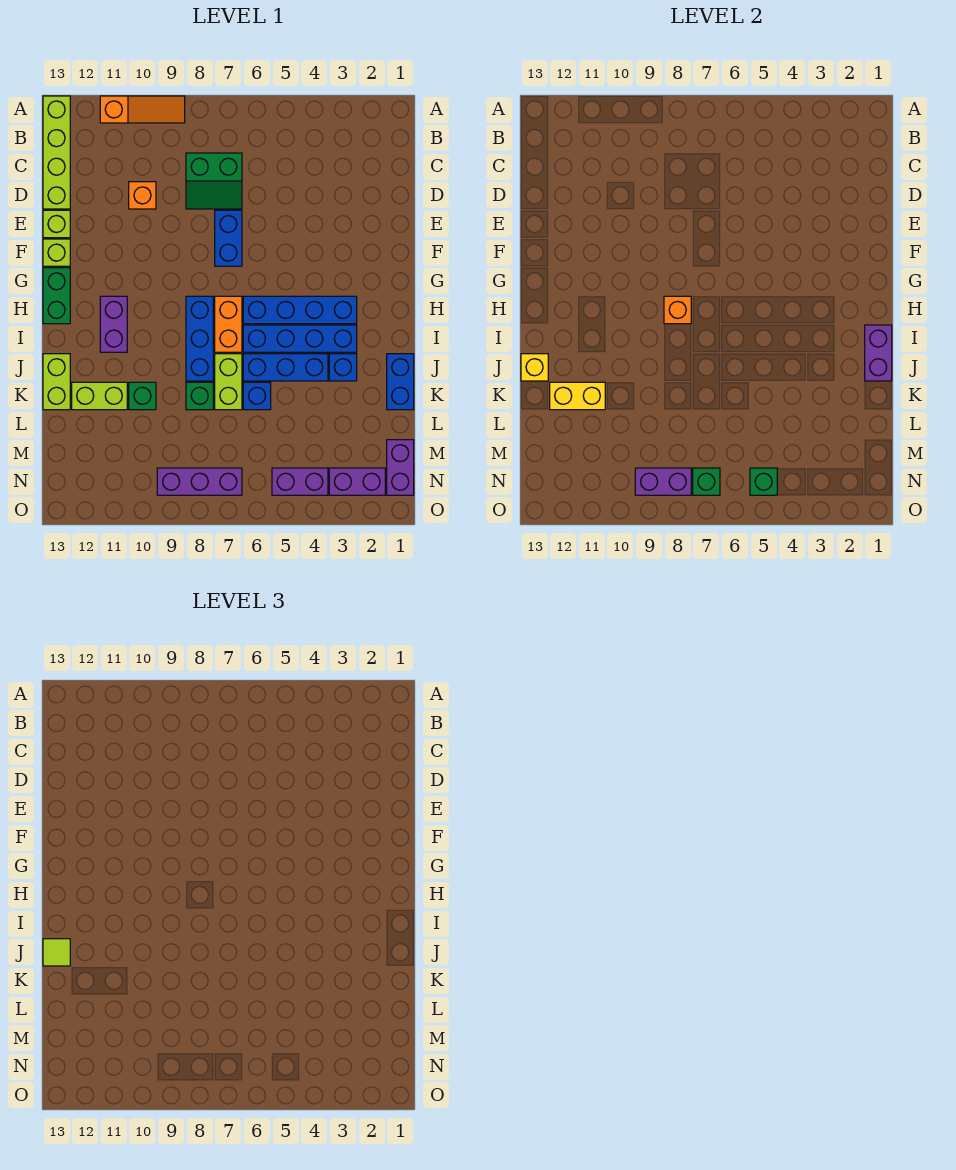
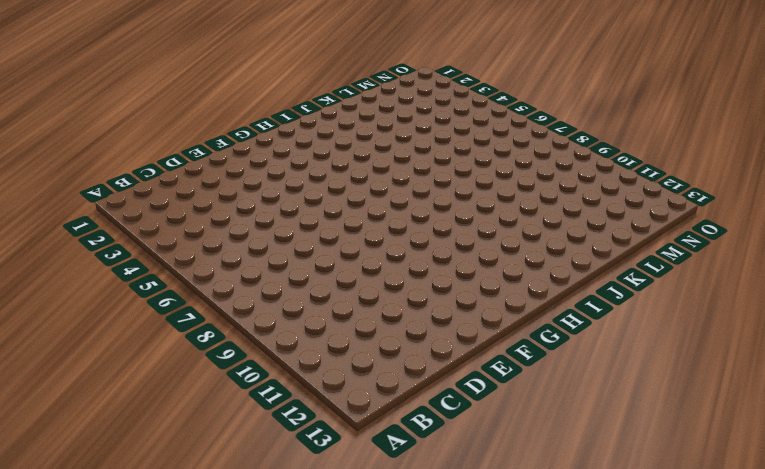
none -> orange slope A9:A11 level 1 top 11
none -> lime brick A13:D13 level 1
none -> green slope C7:D8 level 1 top C
none -> orange brick D10 level 1

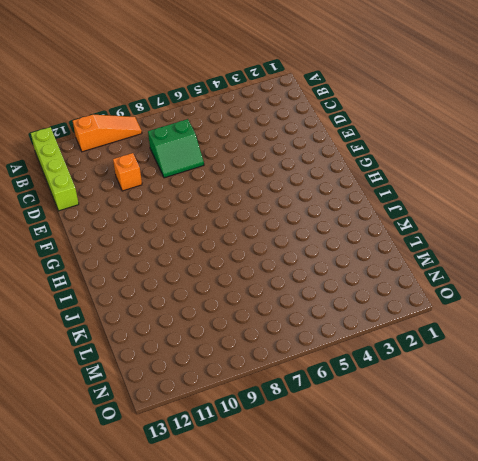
none -> blue brick E7:F7 level 1
none -> lime brick E13 level 1
none -> lime brick F13 level 1
none -> green brick G13:H13 level 1

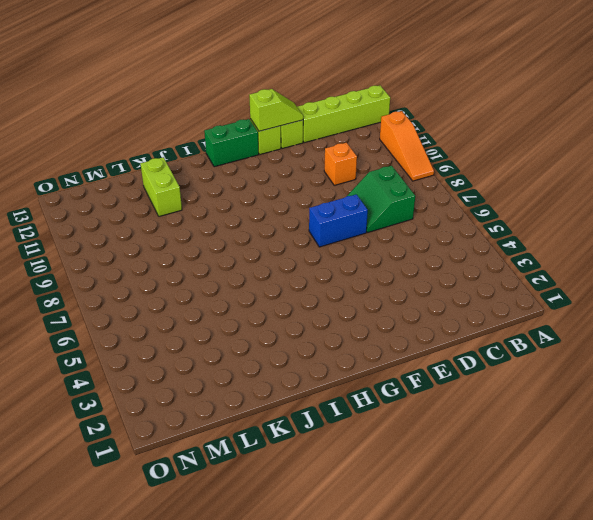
lime slope E13:F13 level 2 top F -> none
none -> blue brick H3:H6 level 1
none -> orange brick H7:I7 level 1
none -> blue brick H8:J8 level 1
none -> purple brick H11:I11 level 1

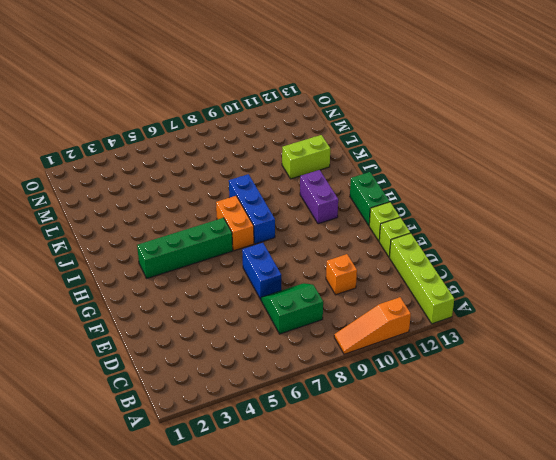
green brick H3:H6 level 1 -> blue brick H3:H6 level 1
none -> blue brick I3:I6 level 1
none -> blue brick J1:K1 level 1
none -> blue brick J3 level 1
none -> blue brick J4:J6 level 1

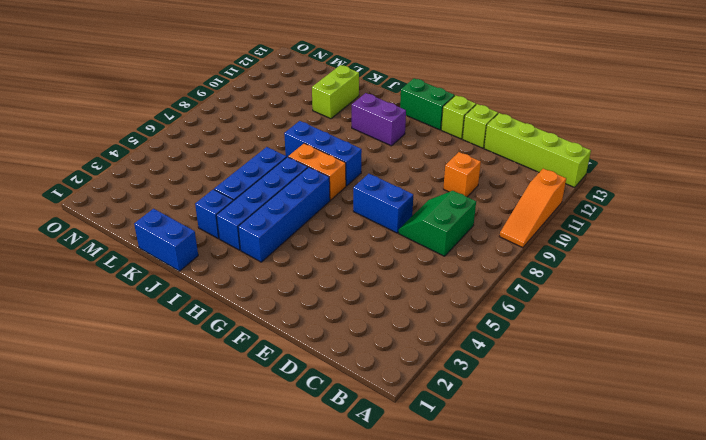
none -> lime brick J7:K7 level 1
none -> lime brick J13:K13 level 1
none -> blue brick K6 level 1
none -> green brick K8 level 1

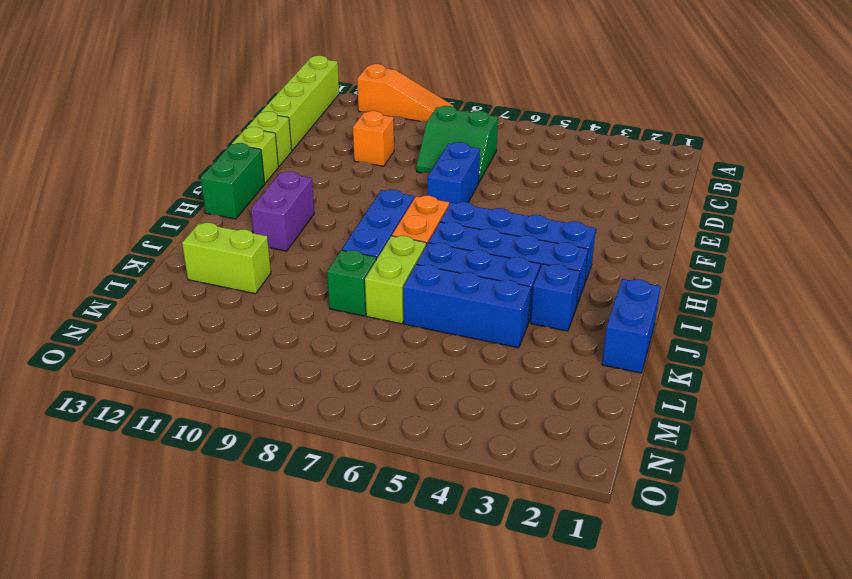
blue brick K4:K6 level 1 -> blue brick K6 level 1
none -> lime brick J13:K13 level 1
none -> green brick K10 level 1
none -> purple brick M1:N1 level 1
none -> purple brick N2:N3 level 1

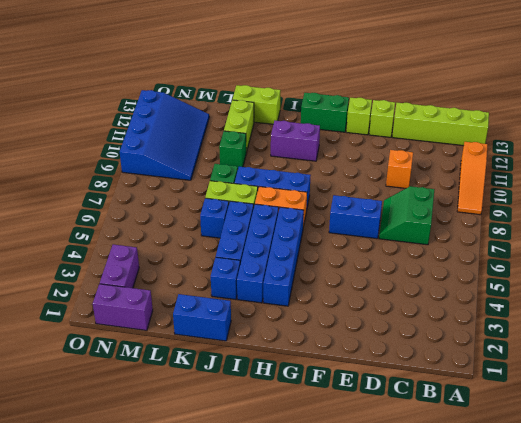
blue slope M9:O12 level 1 top O -> purple brick N7:N9 level 1
none -> purple brick N4:N5 level 1
none -> orange brick H8 level 2
none -> purple brick I1:J1 level 2
none -> yellow brick J13 level 2

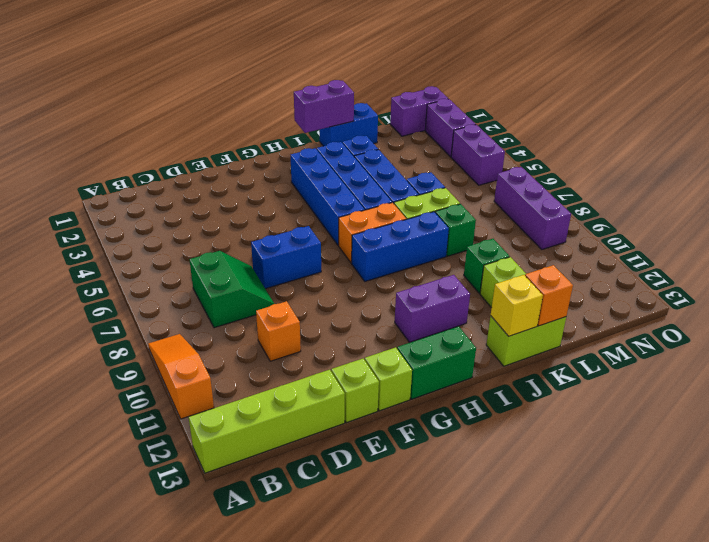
orange brick K13 level 2 -> orange brick H8 level 2
none -> yellow brick K11:K12 level 2
none -> green brick N5 level 2
none -> green brick N7 level 2
none -> purple brick N8:N9 level 2

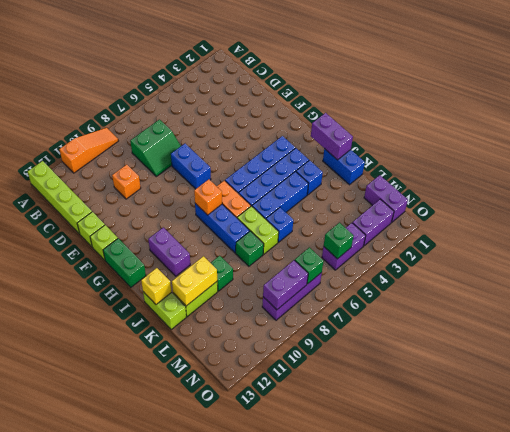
none -> lime tile J13 level 3

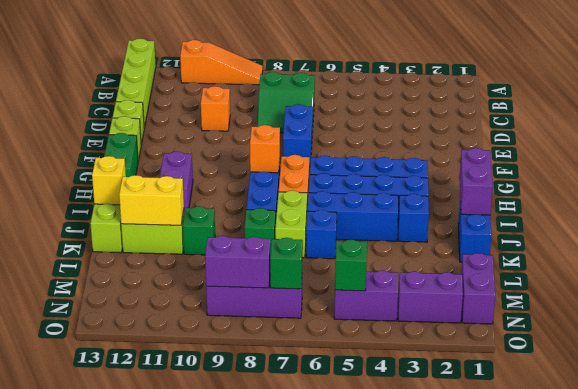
none -> lime tile J13 level 3

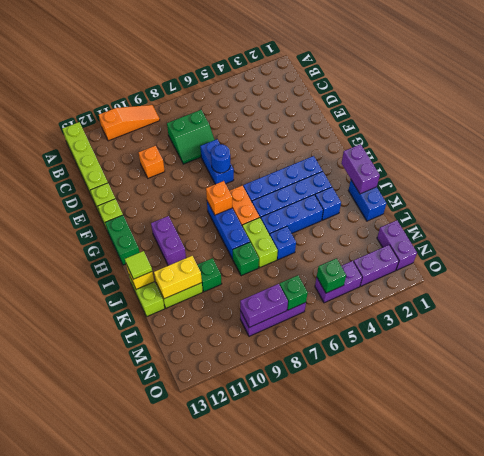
blue round brick F7 level 2 -> none

